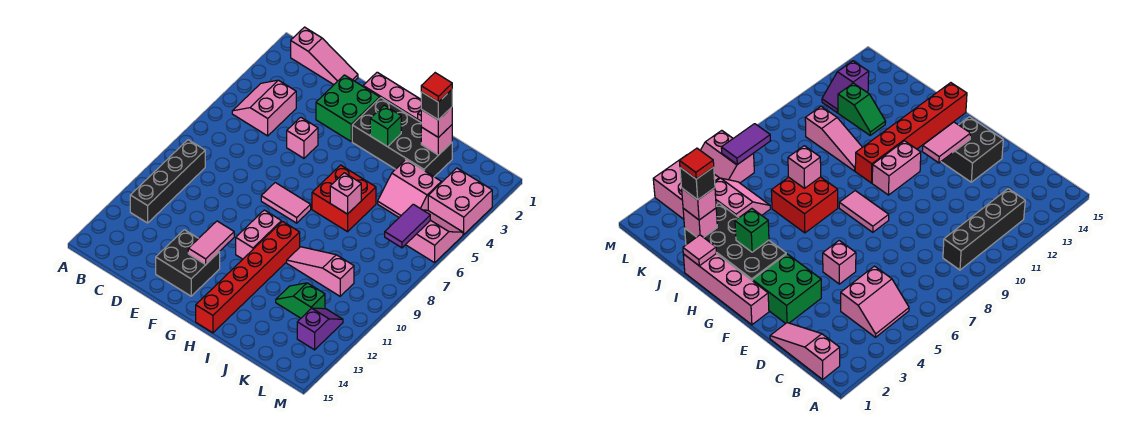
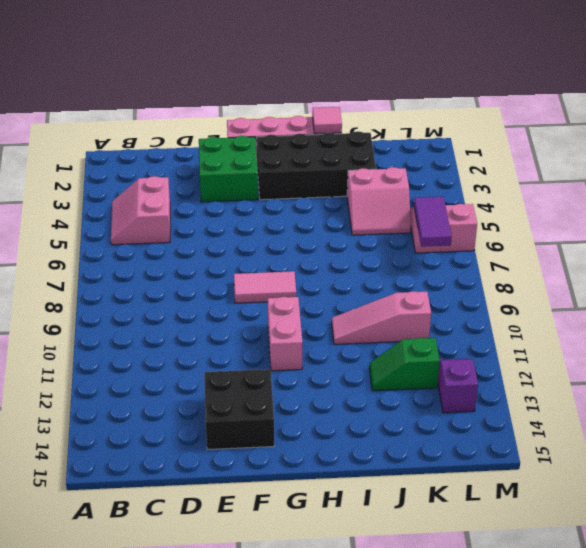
none -> pink slope B1:D1 level 1 top B
none -> black brick B9:B12 level 1
none -> pink brick E5 level 1

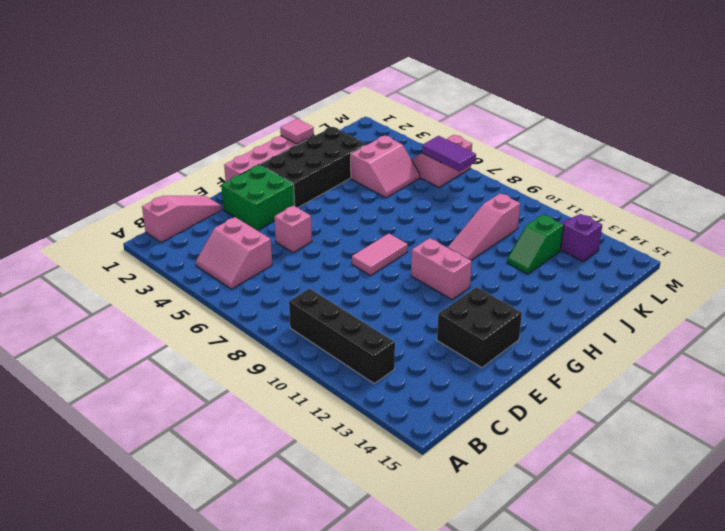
none -> red brick H6:I7 level 1
none -> red brick H10:H15 level 1
none -> pink brick L3:M4 level 1

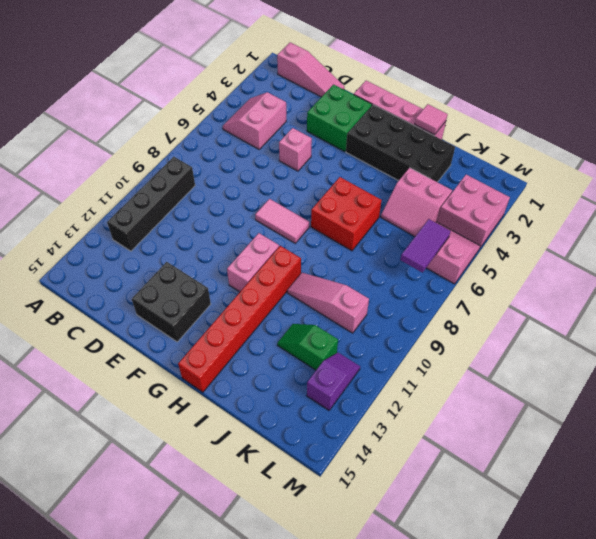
none -> pink tile F12:F13 level 2
none -> green brick H3 level 2
none -> pink brick I7 level 2

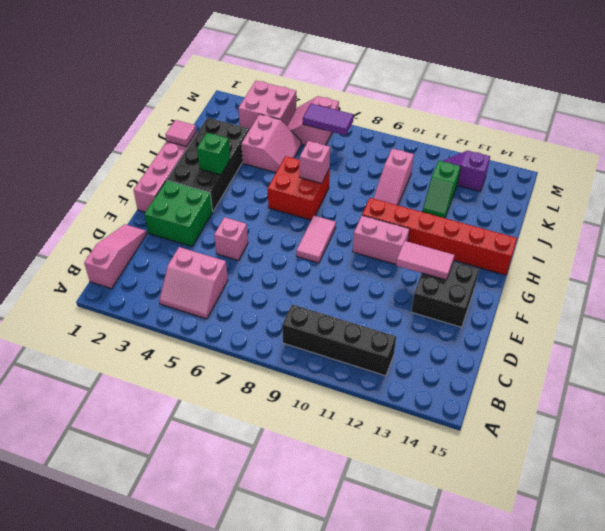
none -> pink brick J2 level 2
none -> pink brick J2 level 3
none -> black brick J2 level 4

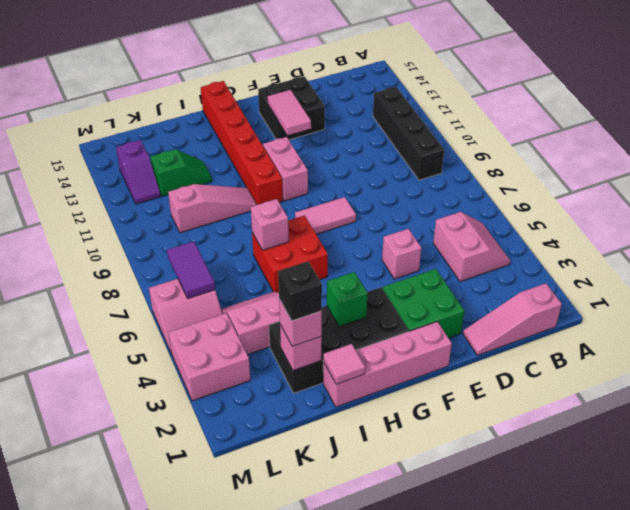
none -> red tile J2 level 5

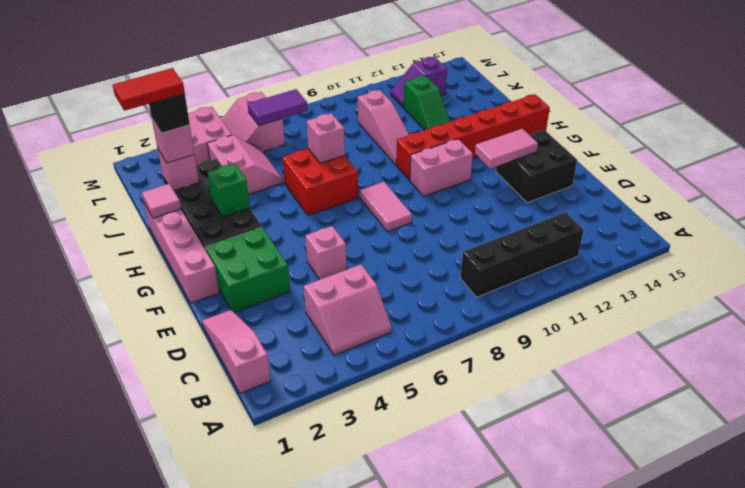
red tile J1:J2 level 5 -> red tile J2 level 5

